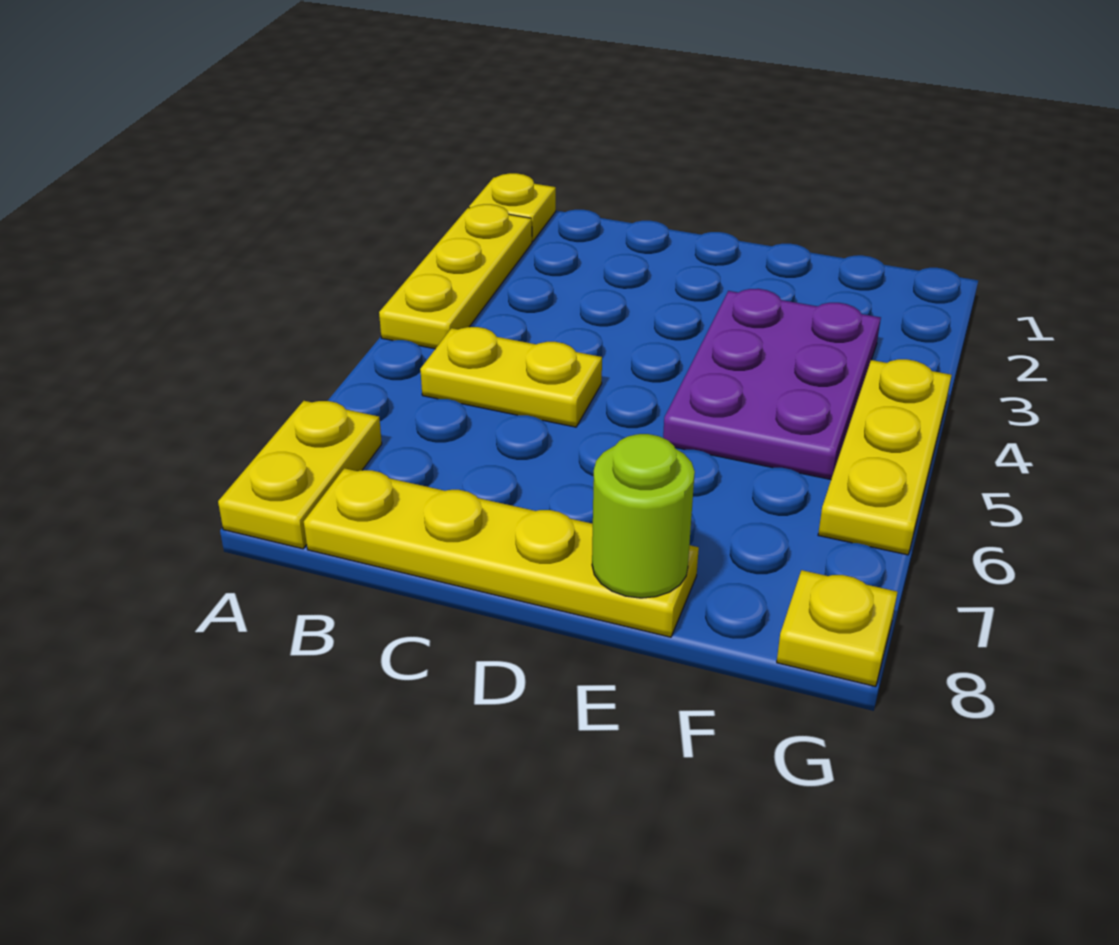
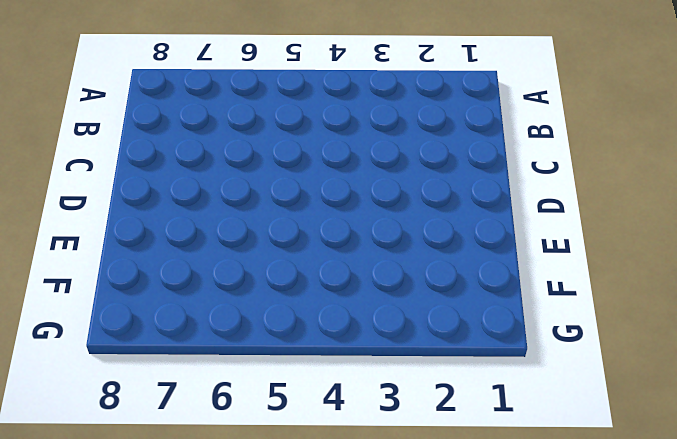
none -> yellow plate A1 level 1
none -> yellow plate A2:A4 level 1

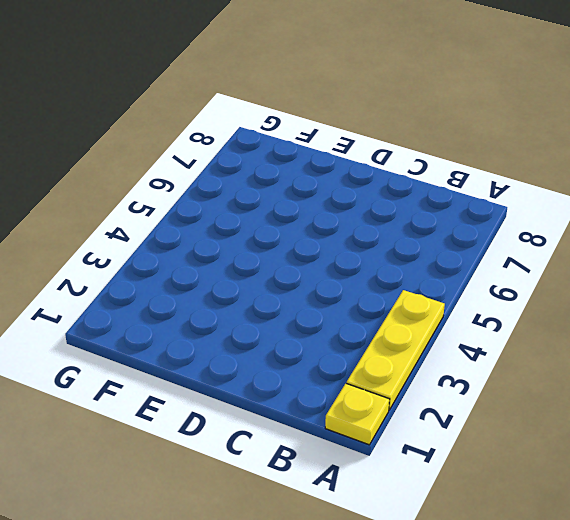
none -> yellow plate A7:A8 level 1
none -> yellow plate B5:C5 level 1

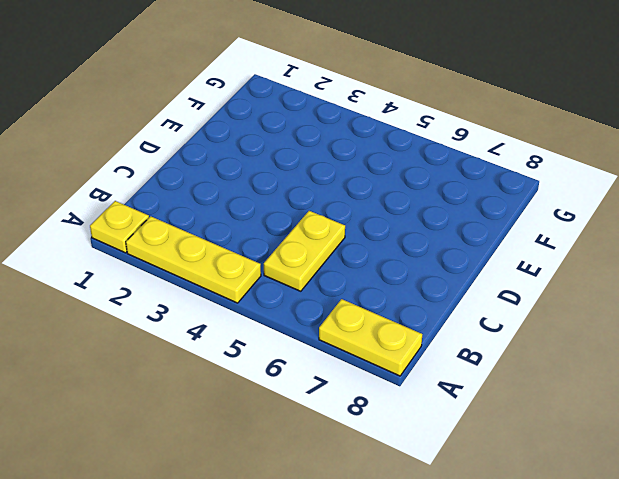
none -> yellow plate B8:E8 level 1
none -> purple plate E3:F5 level 1

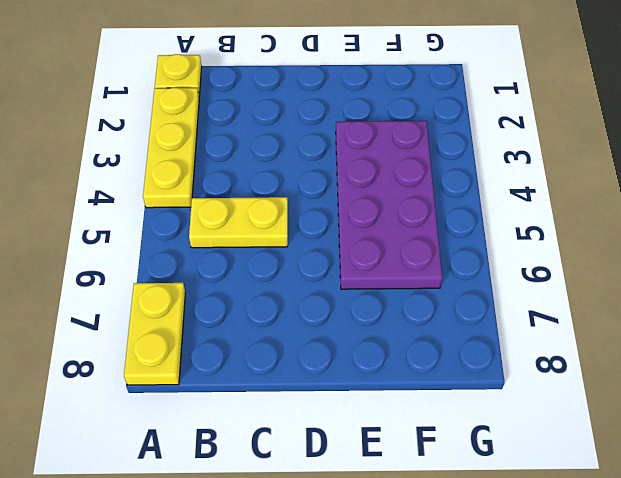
purple plate E3:F6 level 1 -> purple plate E3:F5 level 1
none -> yellow plate B8:E8 level 1
none -> yellow plate G4:G6 level 1

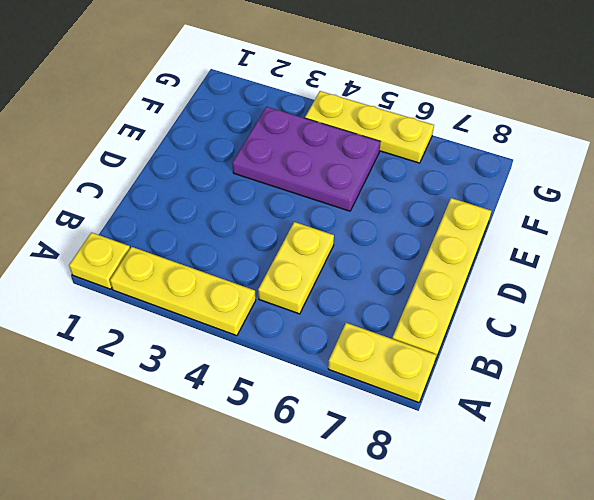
none -> yellow plate G8 level 1
none -> lime round brick E8 level 2

